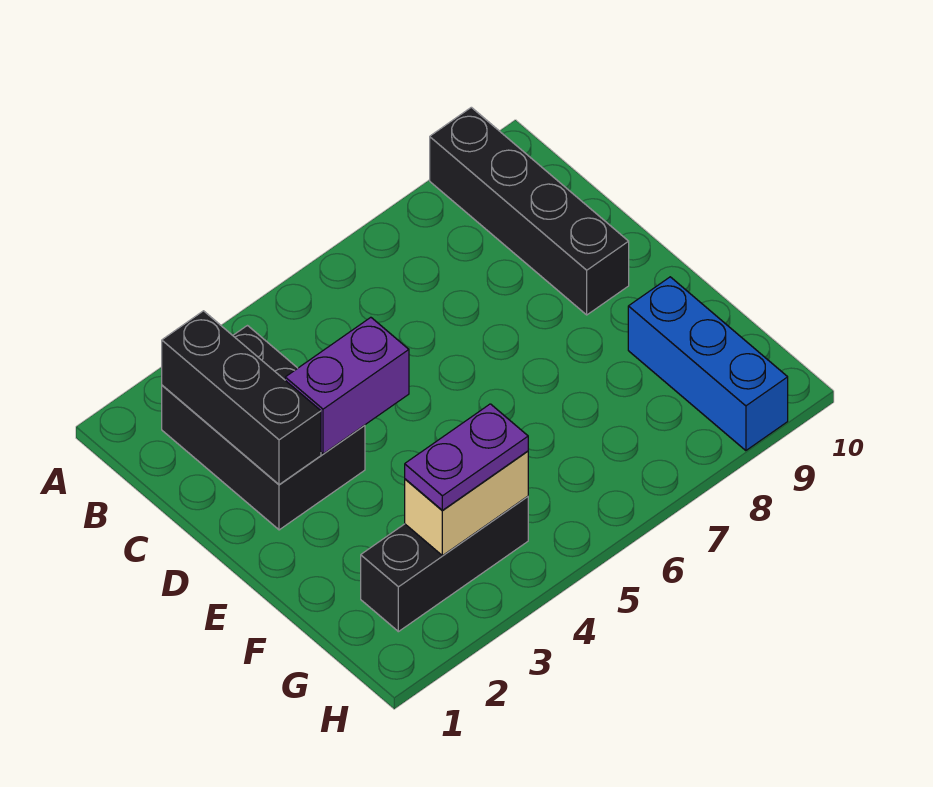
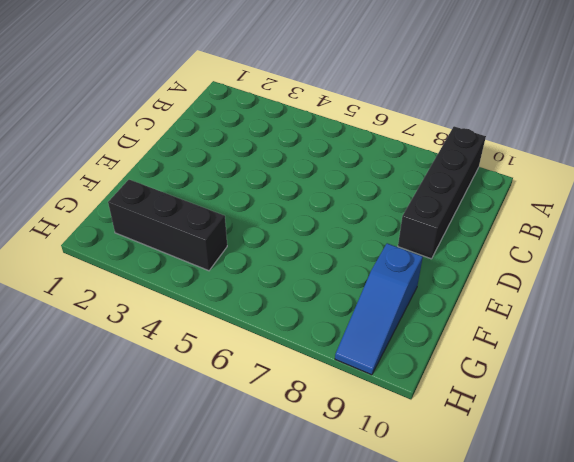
blue slope F9:H9 level 1 top F -> blue brick F9:H9 level 1
none -> black brick B2:D3 level 1
none -> black brick B2:D2 level 2

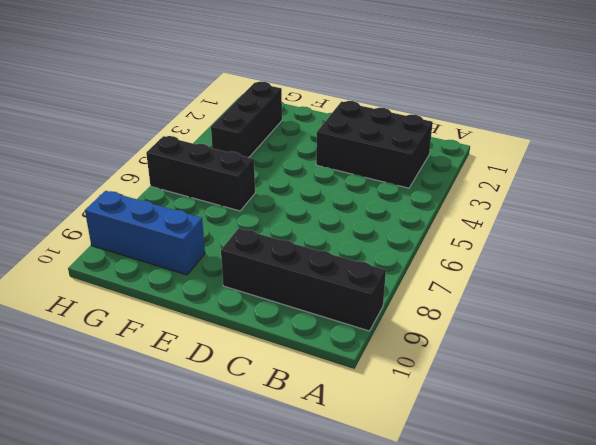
black brick F6:H6 level 1 -> black brick B2:D2 level 2
none -> purple brick D3:D4 level 2
none -> tan brick G3:G4 level 2

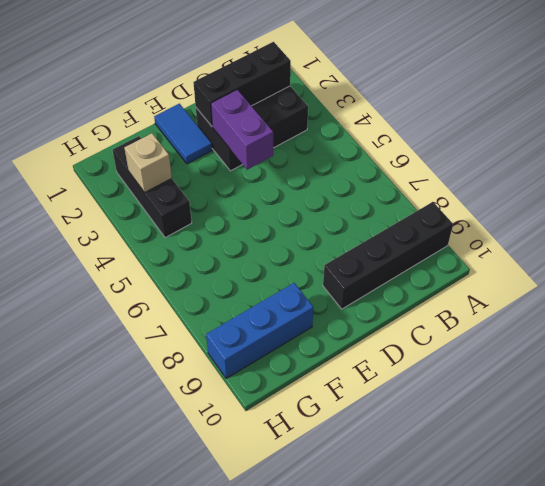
blue tile E1:E2 level 1 -> none
tan brick G3 level 2 -> tan brick G3:G4 level 2
none -> purple plate G3:G4 level 3

